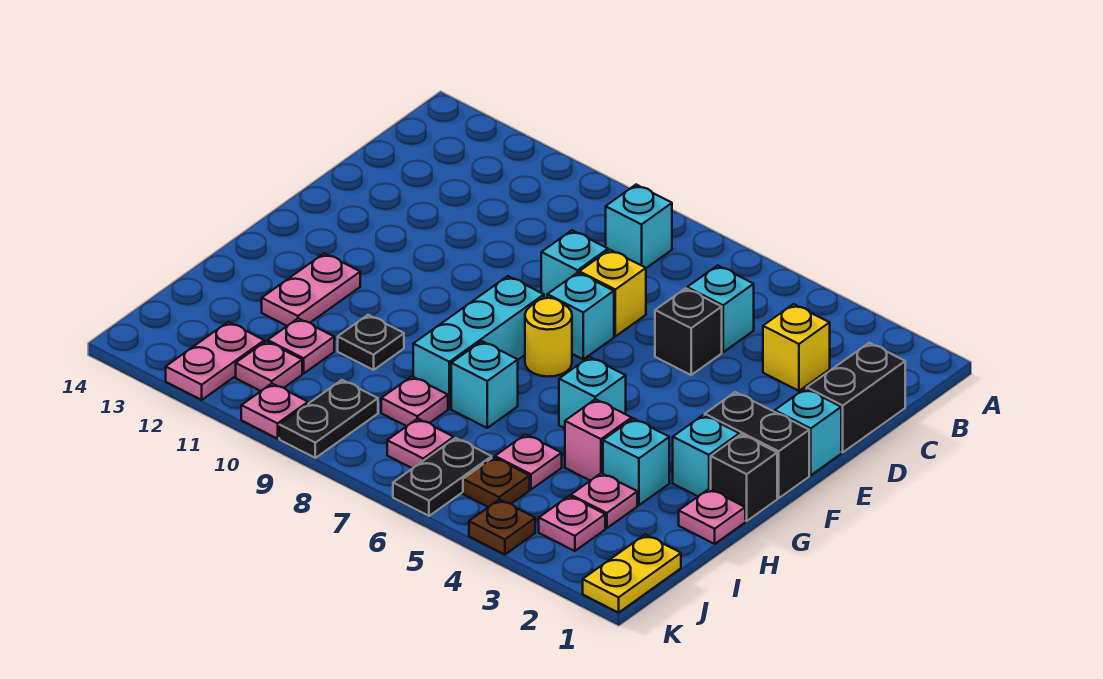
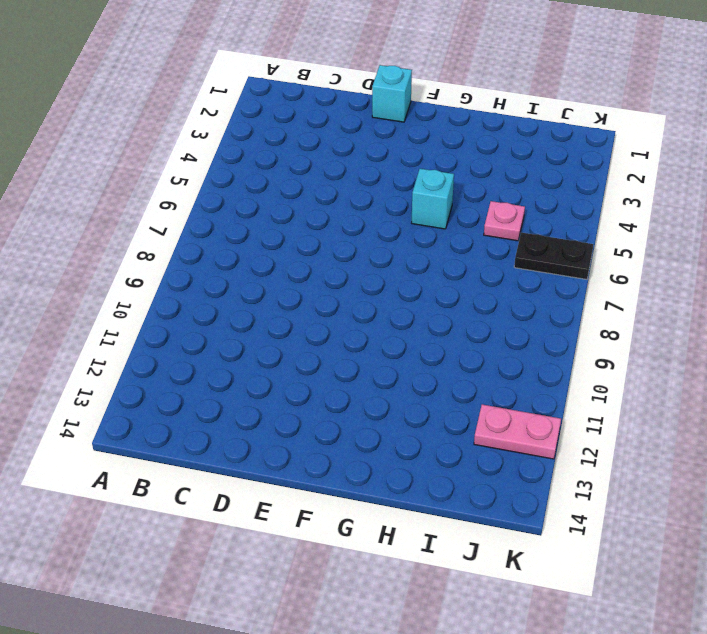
none -> cyan brick B8 level 1
none -> black brick C1:D1 level 1
none -> yellow brick C3 level 1
none -> cyan brick C5 level 1

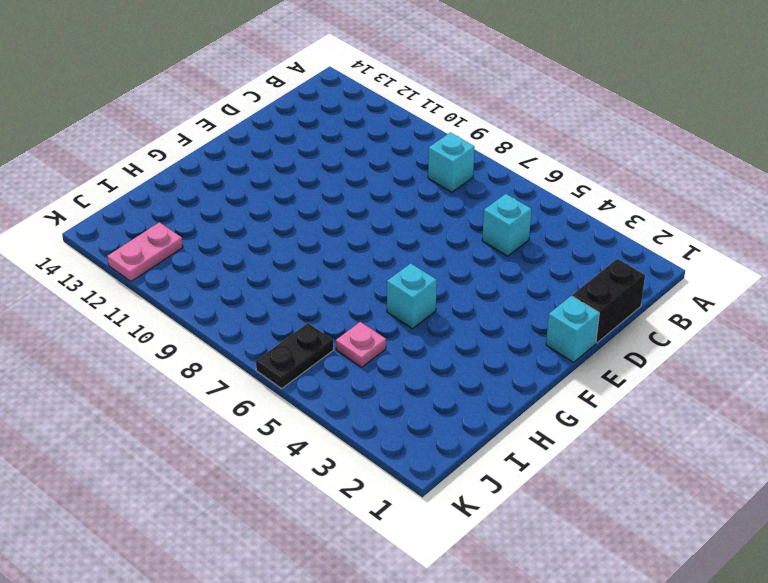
none -> yellow brick C3 level 1
none -> black brick D5 level 1
none -> yellow brick D7 level 1
none -> cyan brick D8 level 1

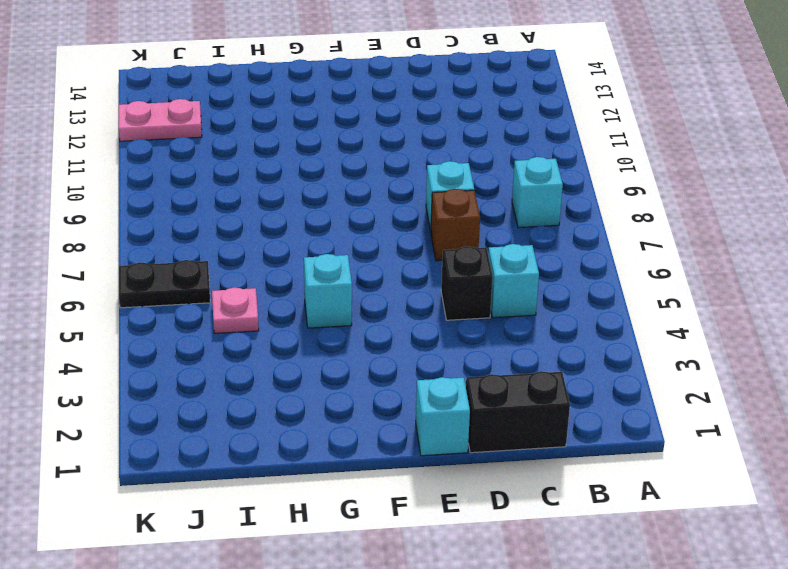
brown brick D7 level 1 -> yellow brick D7 level 1
none -> yellow brick C3 level 1
none -> cyan brick E7 level 1
none -> black brick F1:F2 level 1
none -> yellow round brick F7 level 1

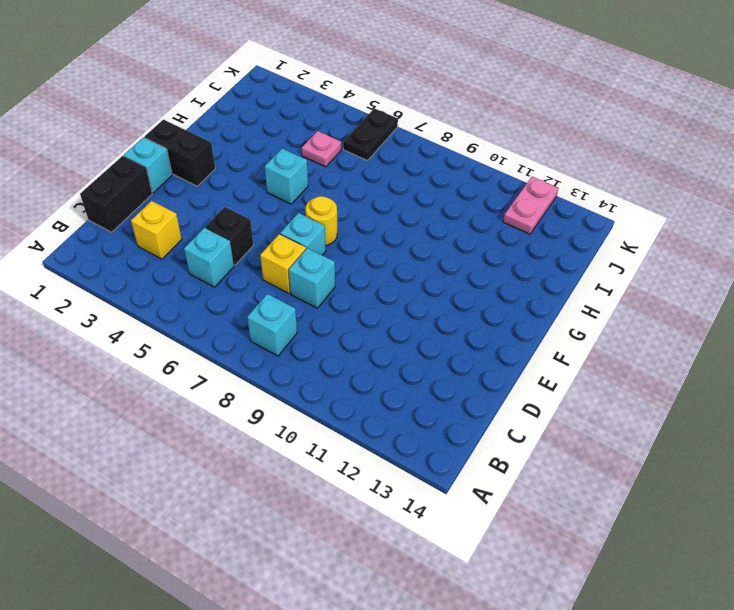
none -> cyan brick F8:H8 level 1
none -> black brick G1 level 1
none -> cyan brick G2 level 1
none -> pink plate G12:H12 level 1

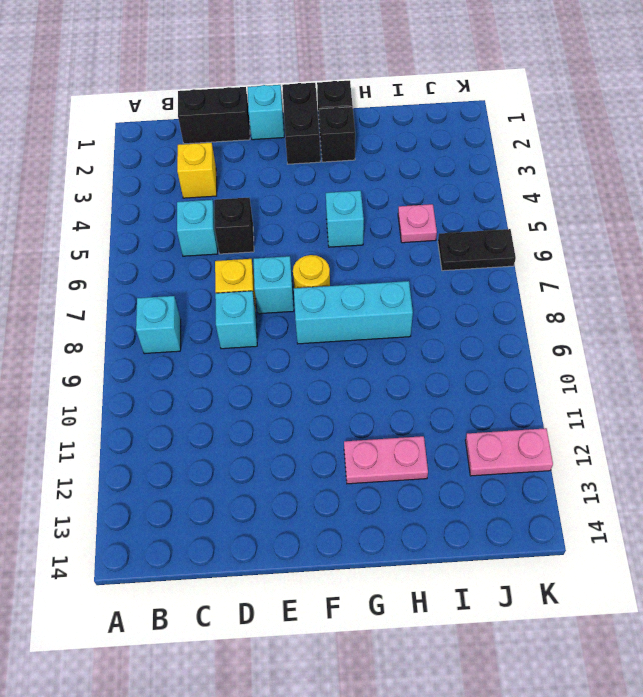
black brick G2 level 1 -> cyan brick G2 level 1
none -> pink plate H1 level 1
none -> cyan brick H3 level 1
none -> pink brick H4 level 1
none -> cyan brick H7 level 1

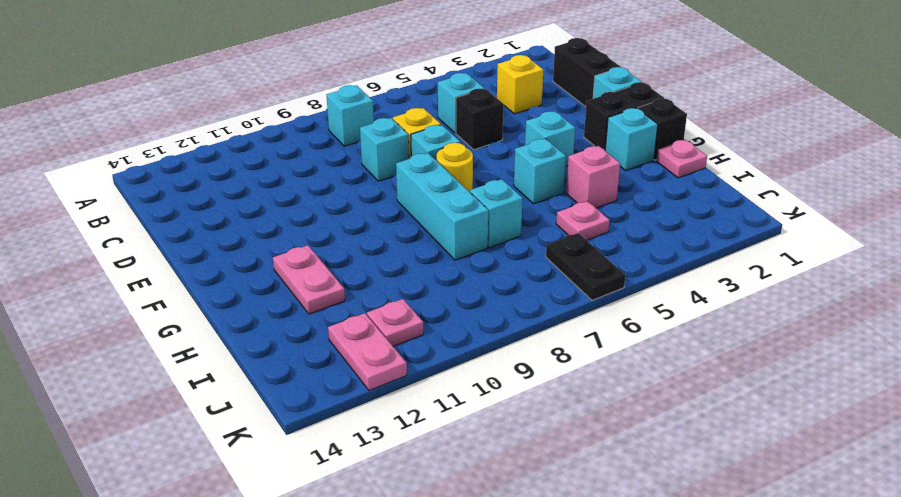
cyan brick F4 level 1 -> cyan brick H3 level 1
none -> black plate H10 level 1
none -> pink plate I3 level 1
none -> pink plate I8 level 1
none -> pink plate I11 level 1

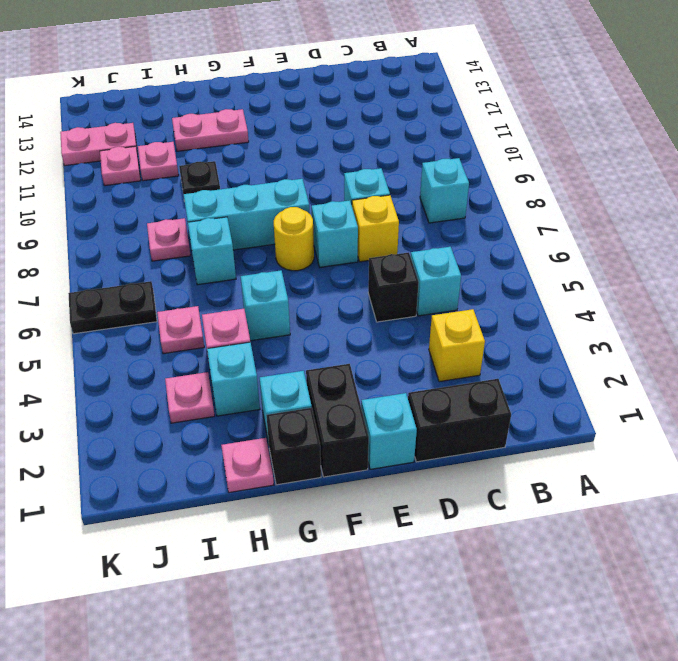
none -> yellow plate J1:K1 level 1
none -> pink plate J3 level 1
none -> brown plate J5 level 1
none -> pink plate J7 level 1

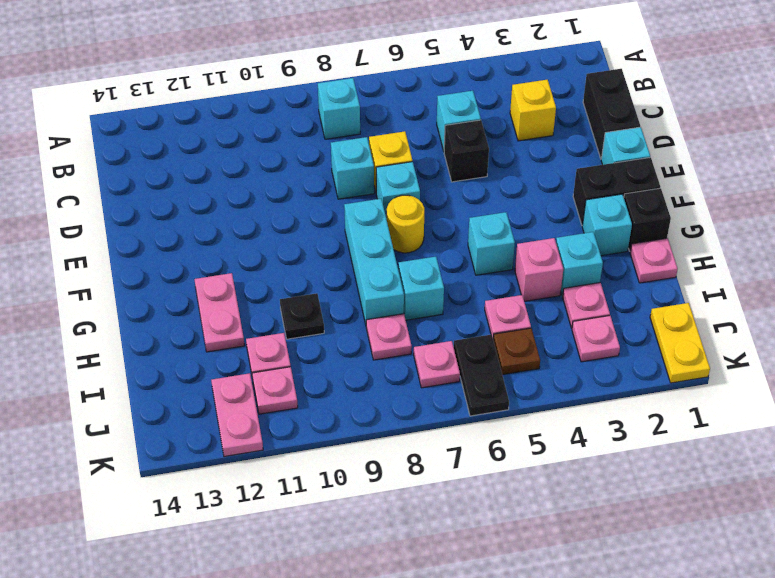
none -> black plate J9:K9 level 1
none -> brown plate K4 level 1
none -> pink plate K10 level 1

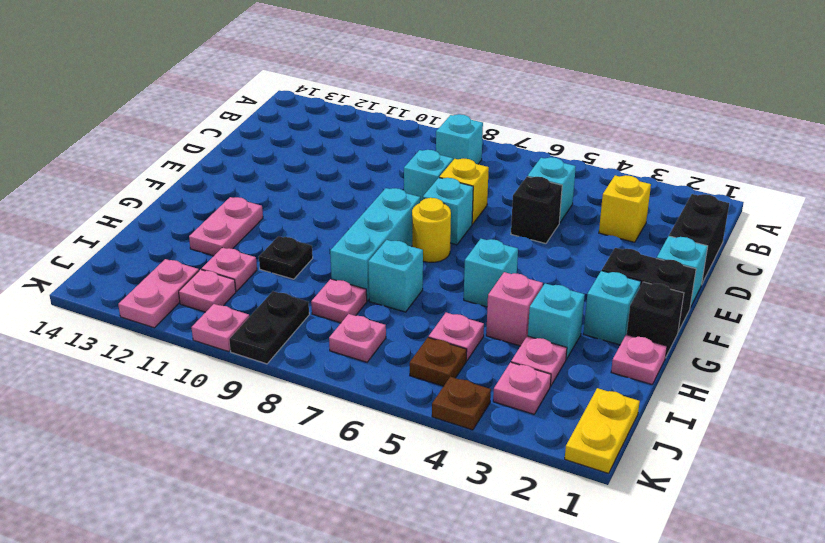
none -> black plate J6:K6 level 1

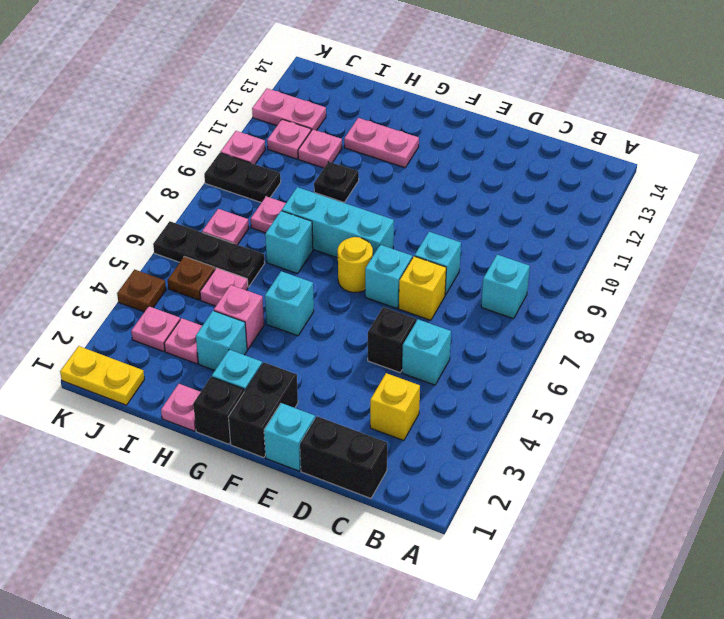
black plate I6:K6 level 1 -> black plate J6:K6 level 1

